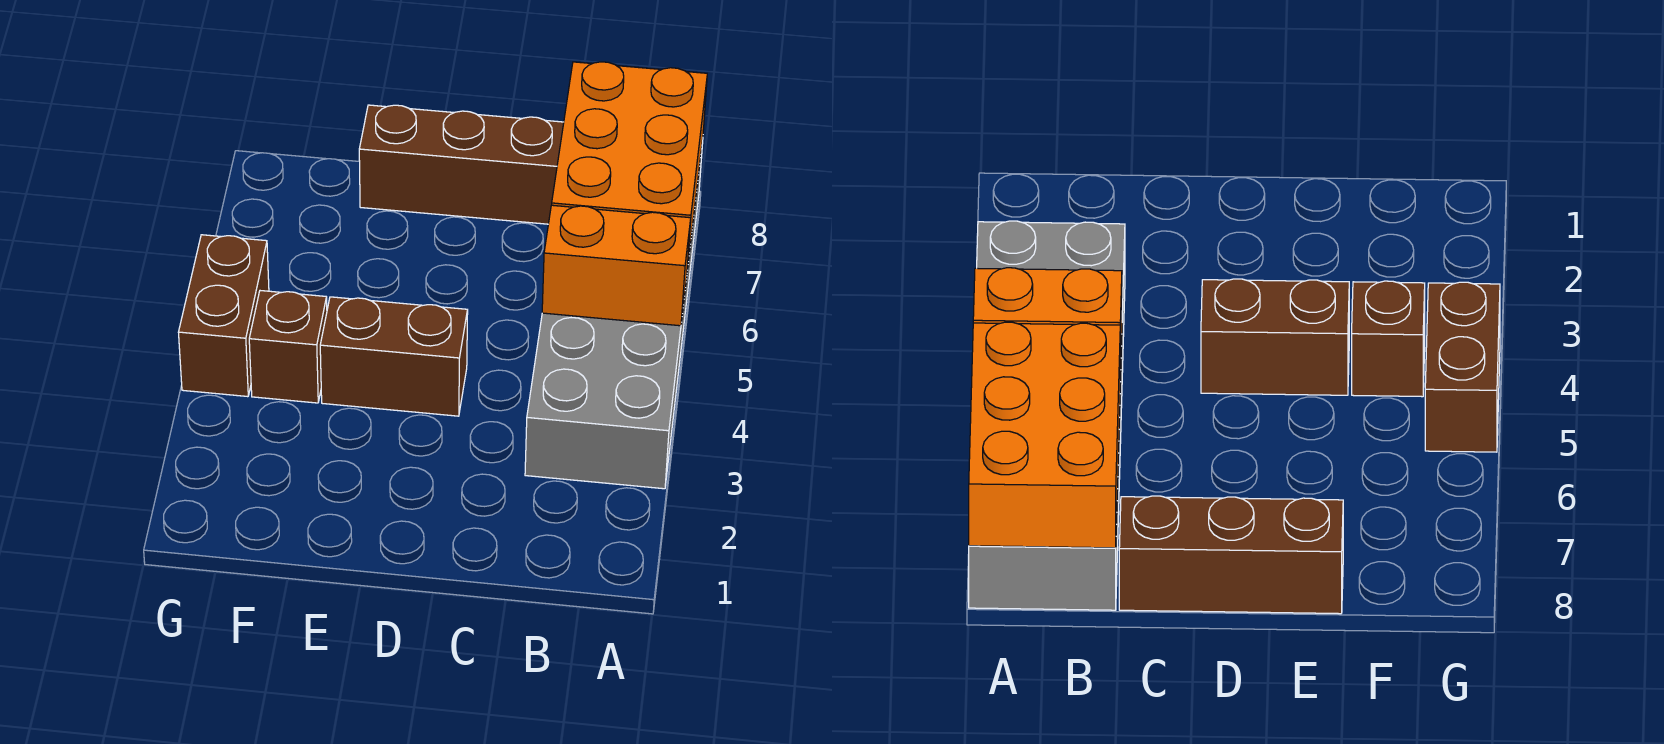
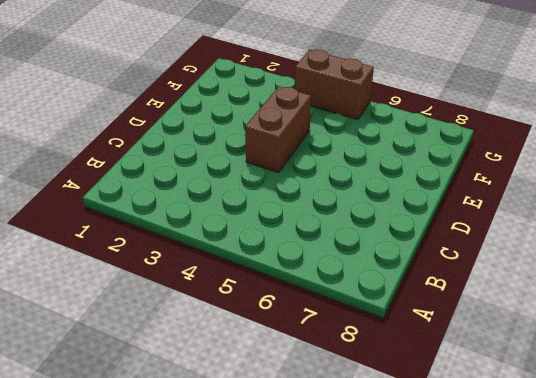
none -> grey brick A3:B8 level 1
none -> brown brick C8:E8 level 1

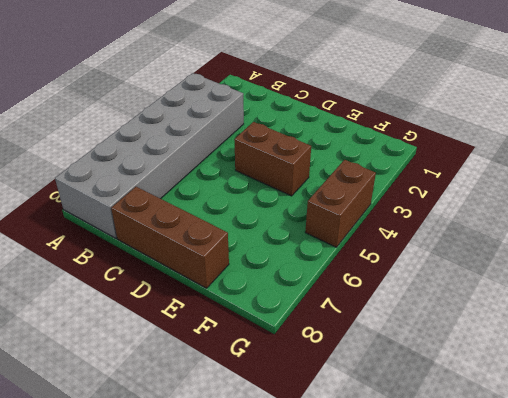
none -> brown brick F4 level 1
none -> orange brick A5:B5 level 2

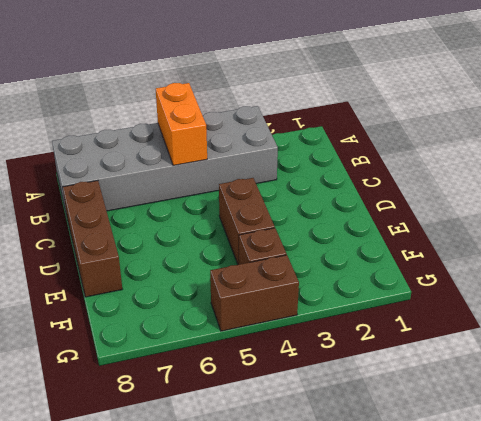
none -> orange brick A6:B8 level 2

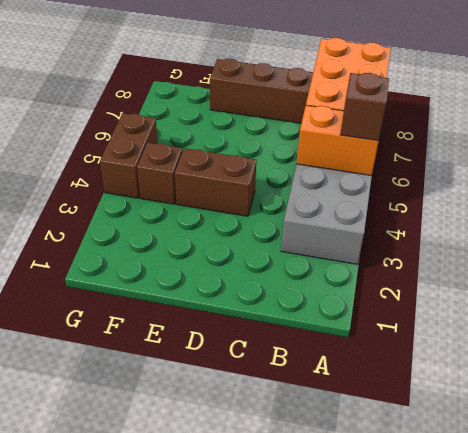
brown brick A5 level 3 -> none

